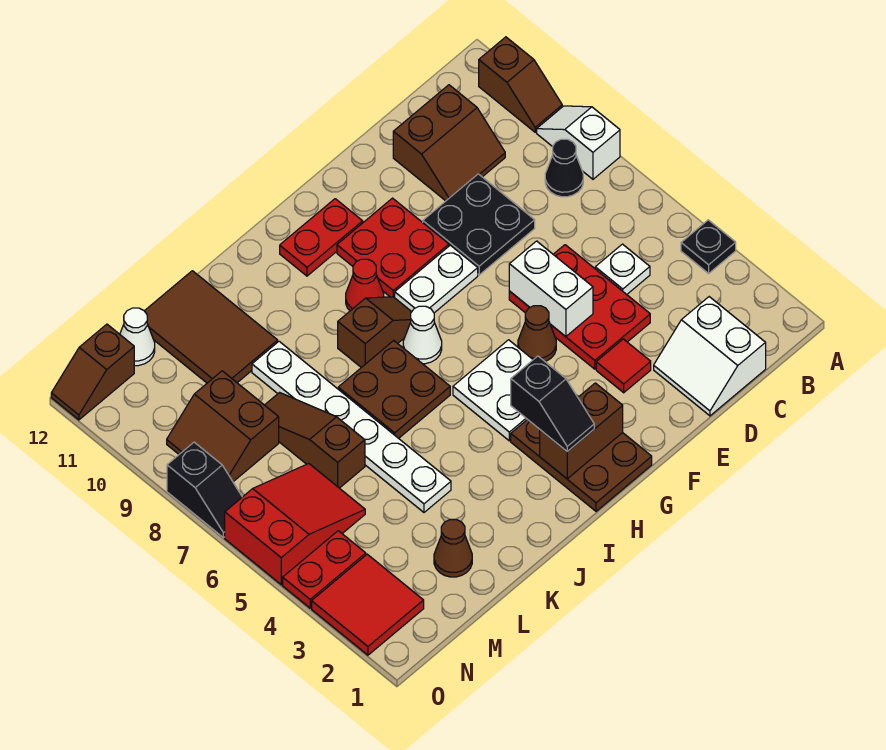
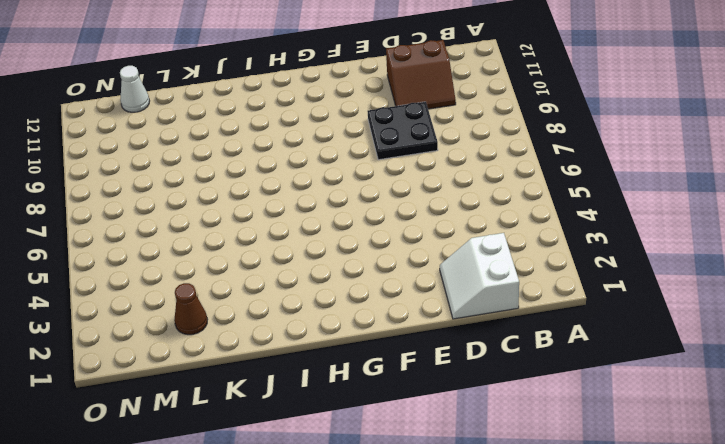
none -> black plate A4 level 1
none -> white slope A8:A9 level 1 top 8
none -> brown slope A10:A11 level 1 top 11
none -> black cone B8 level 1

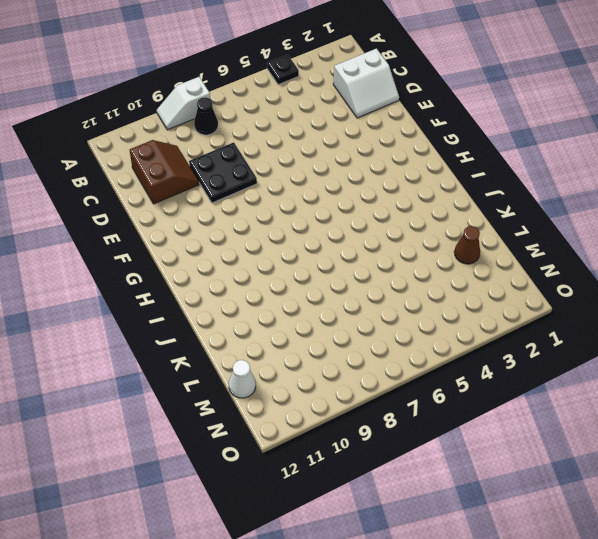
none -> brown slope A10:A11 level 1 top 11
none -> white plate C5 level 1
none -> red plate D4:E6 level 1
none -> red tile E3 level 1

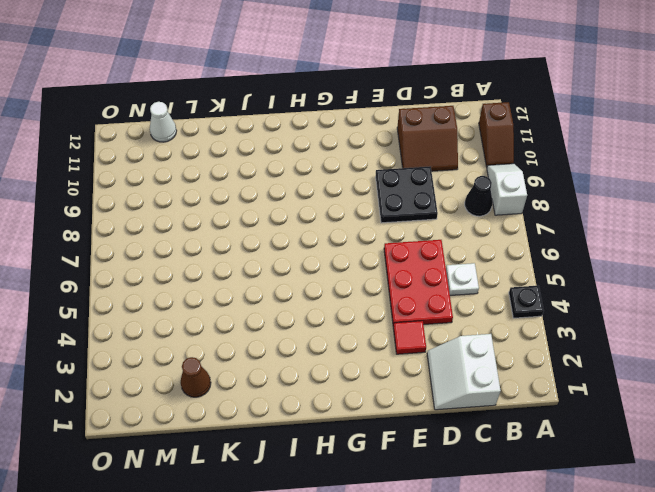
none -> brown cone F5 level 1
none -> white plate F8:G8 level 1
none -> red plate F9:G10 level 1
none -> brown plate G1:H3 level 1

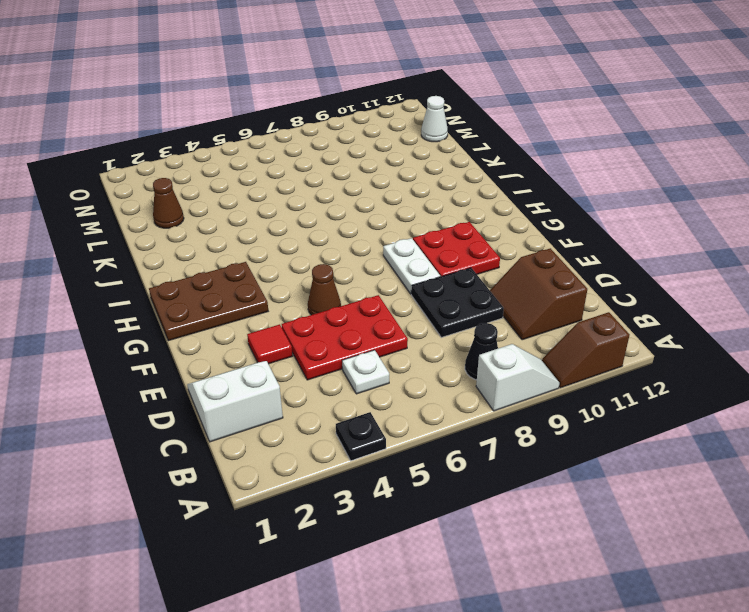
none -> white plate G4:H5 level 1
none -> red plate G11:H11 level 1
none -> white cone H7 level 1
none -> brown slope H8:I8 level 1 top I

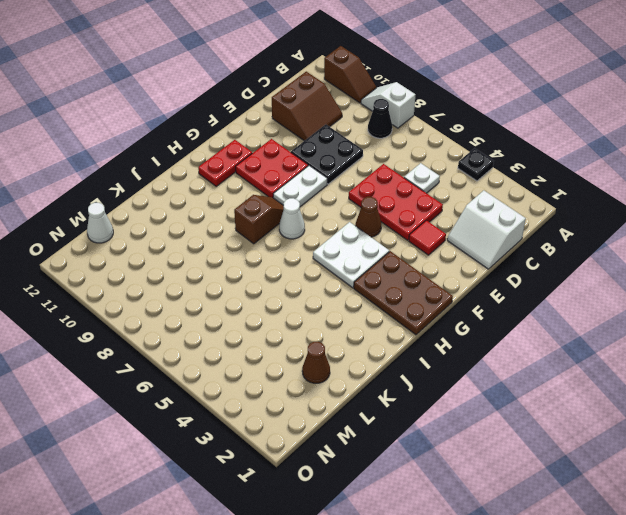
none -> red cone H9 level 1
none -> brown plate I6:J7 level 1
none -> white plate K4:K9 level 1
none -> brown tile K10:L12 level 1

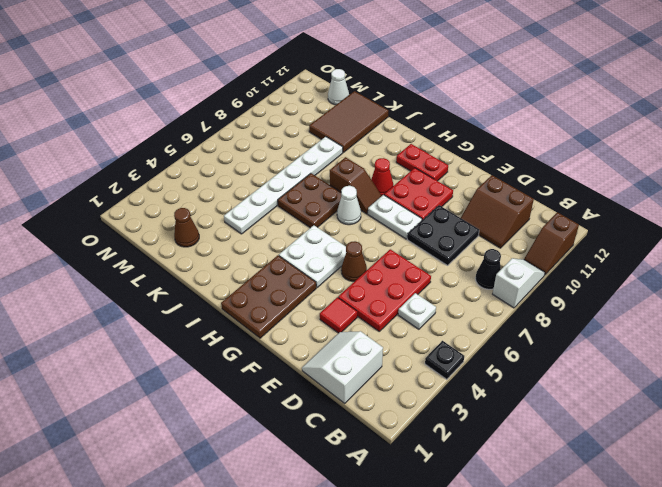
none -> brown slope L6:L8 level 1 top 6
none -> red slope M5:O6 level 1 top O
none -> brown slope M8:N9 level 1 top M
none -> red tile N2:O3 level 1

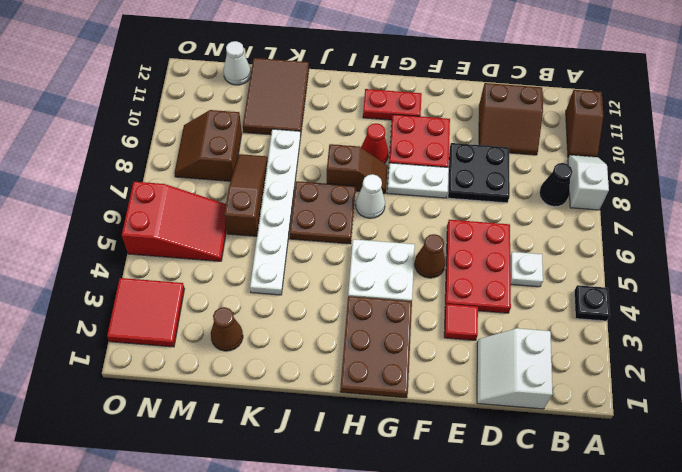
none -> red plate N4:O4 level 1
none -> brown slope N12:O12 level 1 top N
none -> black slope O7:O8 level 1 top 8
none -> white brick E5:E6 level 2

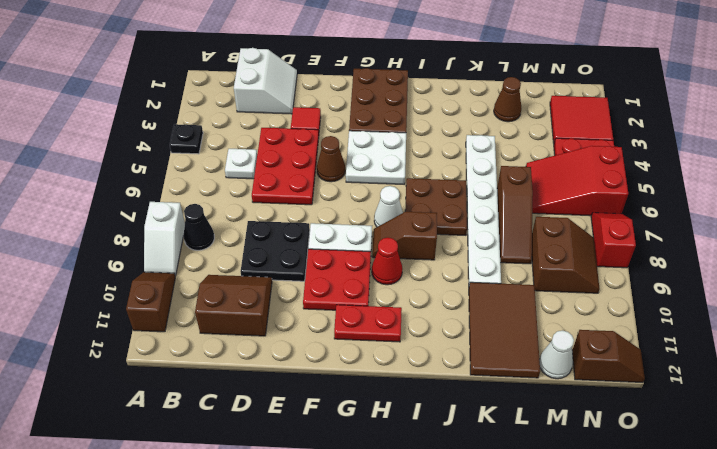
red slope O7:O8 level 1 top 8 -> black slope O7:O8 level 1 top 8
none -> white brick E5:E6 level 2
none -> brown brick G2:H2 level 2
none -> black slope H2:H3 level 3 top 3

